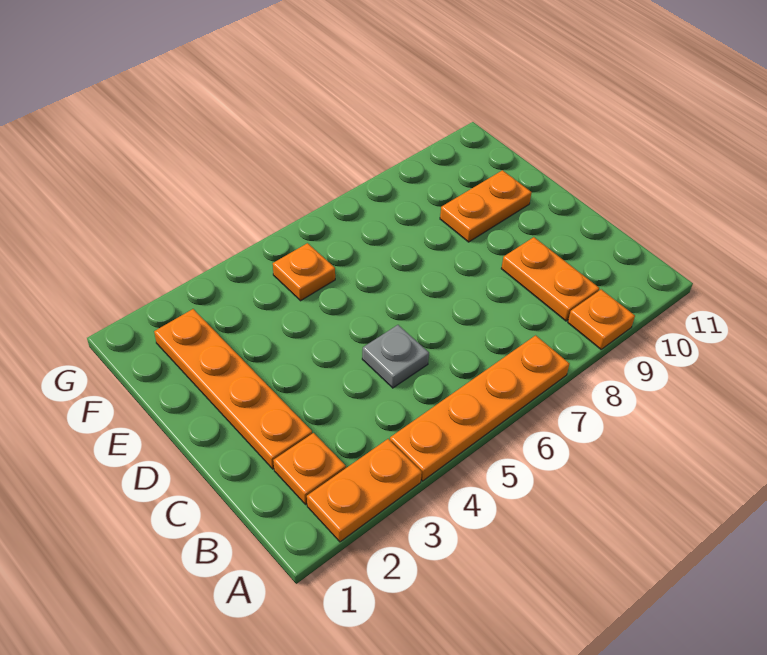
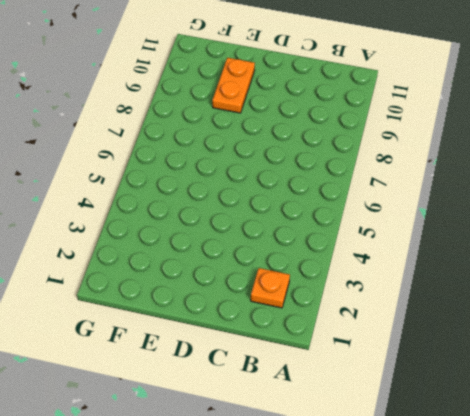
none -> orange plate A2:A3 level 1
none -> orange plate A4:A7 level 1

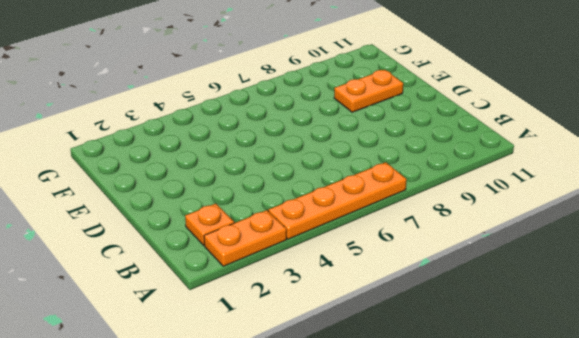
none -> orange plate A9 level 1
none -> orange plate B9:C9 level 1

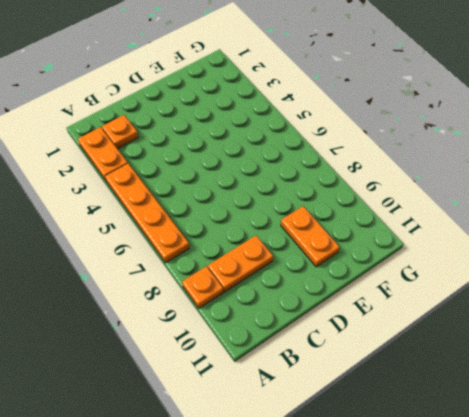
none -> orange plate C2:F2 level 1
none -> grey plate C5 level 1

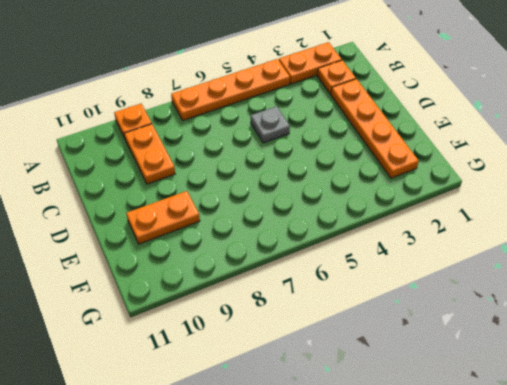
none -> orange plate F5 level 1

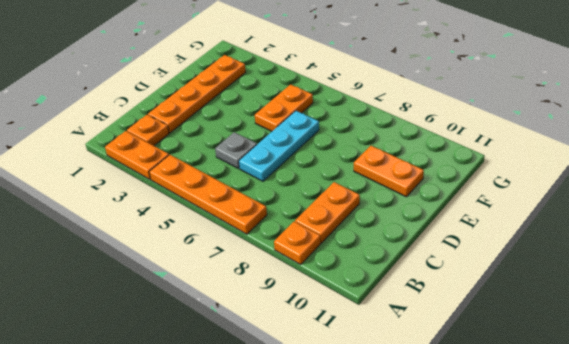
cyan plate C6:E6 level 1 -> none
orange plate E5:F5 level 1 -> orange plate F5 level 1

